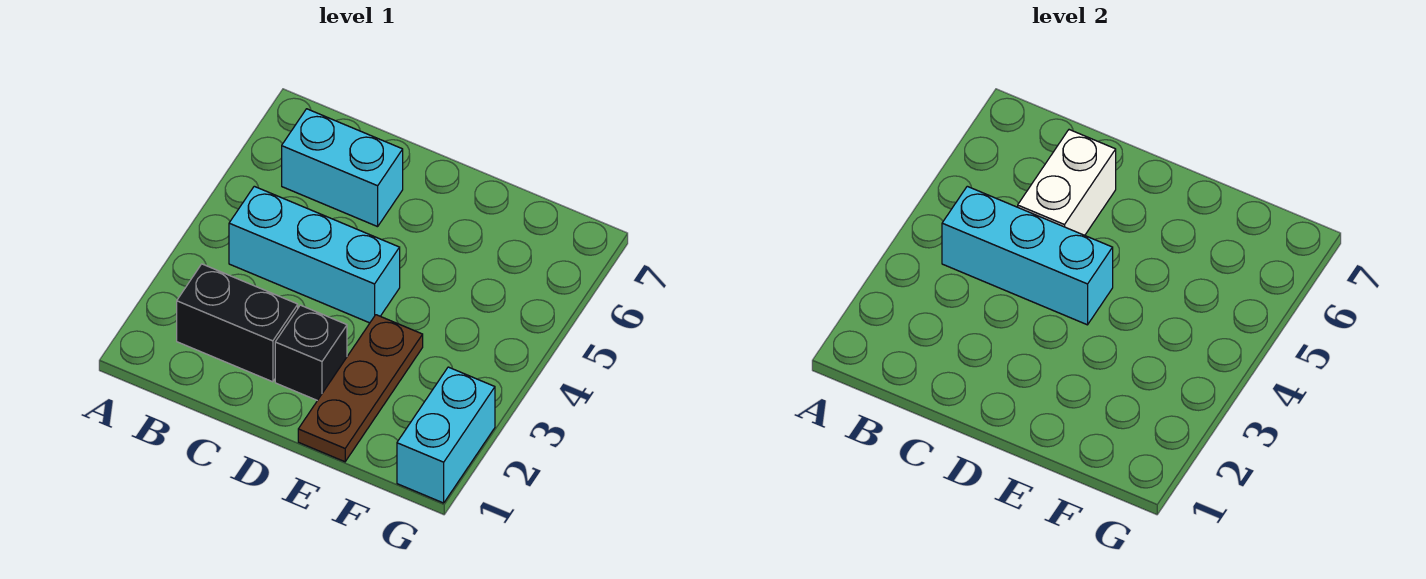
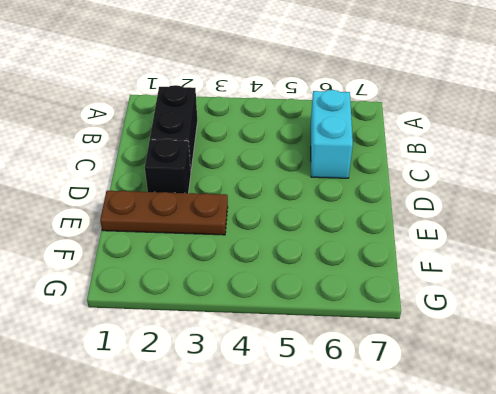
none -> cyan brick B4:D4 level 1
none -> cyan brick G1:G2 level 1

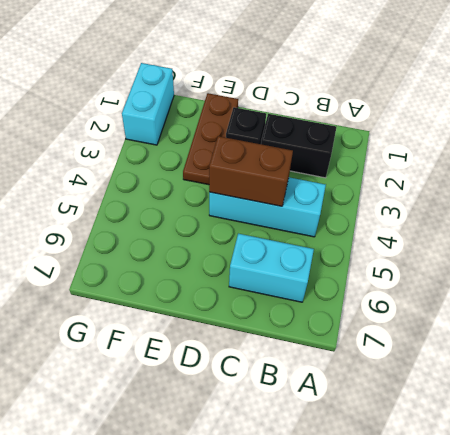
brown brick C4:D4 level 2 -> cyan brick B4:D4 level 2
none -> white brick C5:C6 level 2

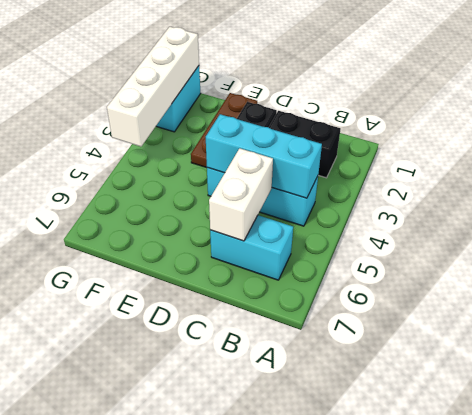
white brick G1:G4 level 2 -> none

